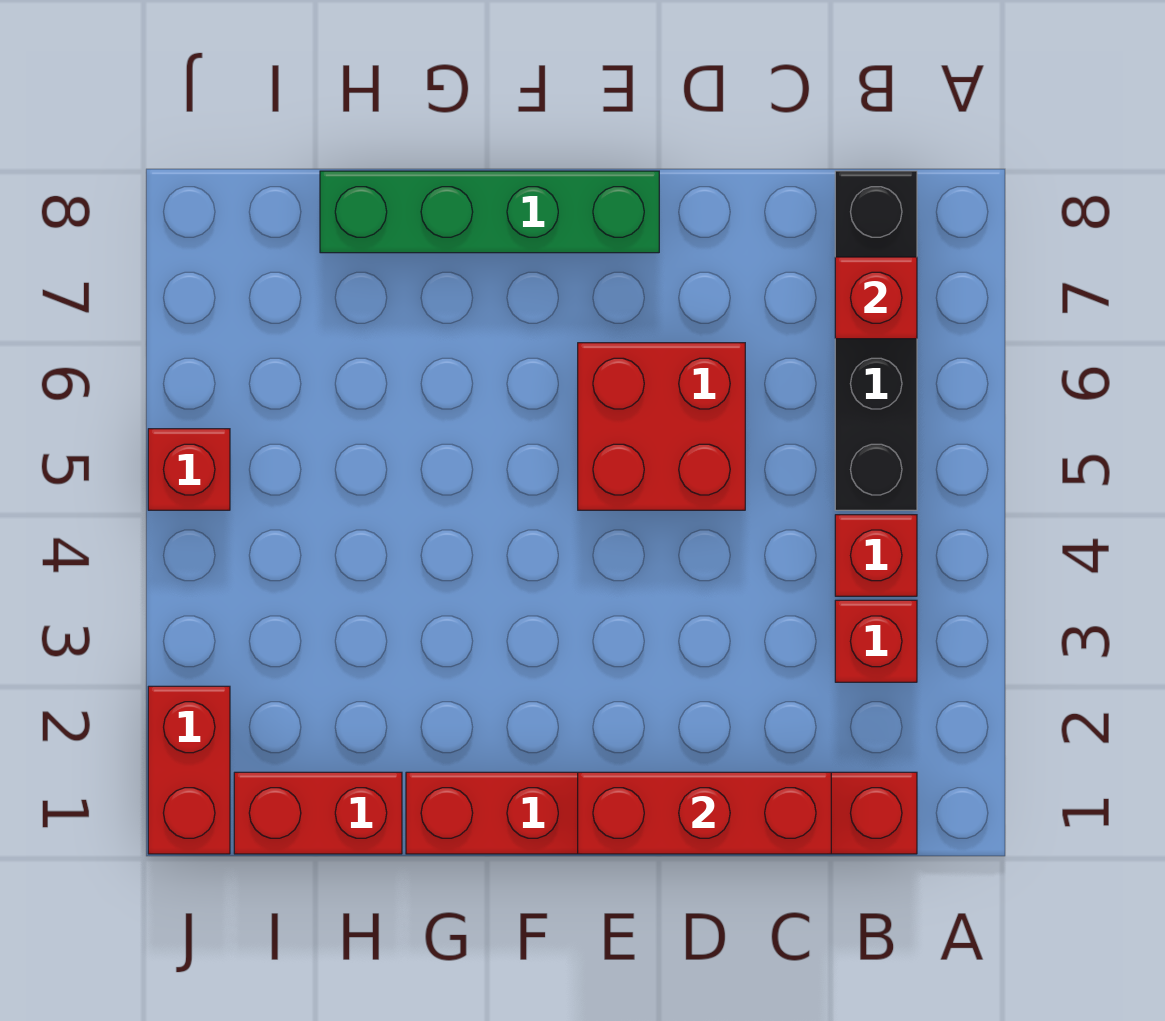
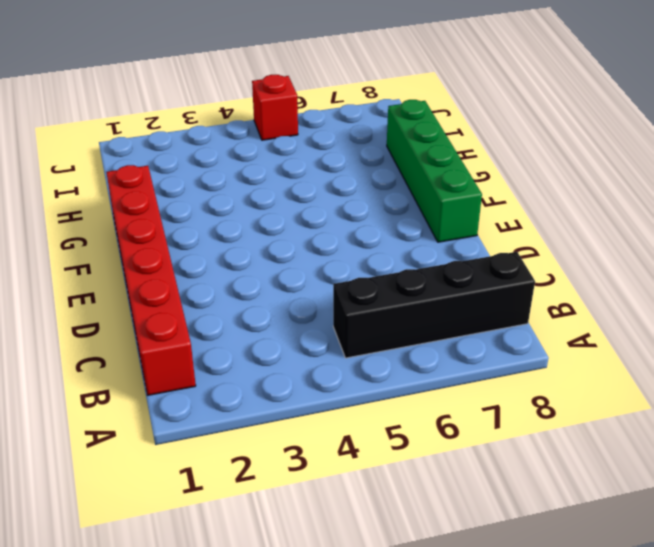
none -> red brick B3 level 1
none -> red brick B4 level 1

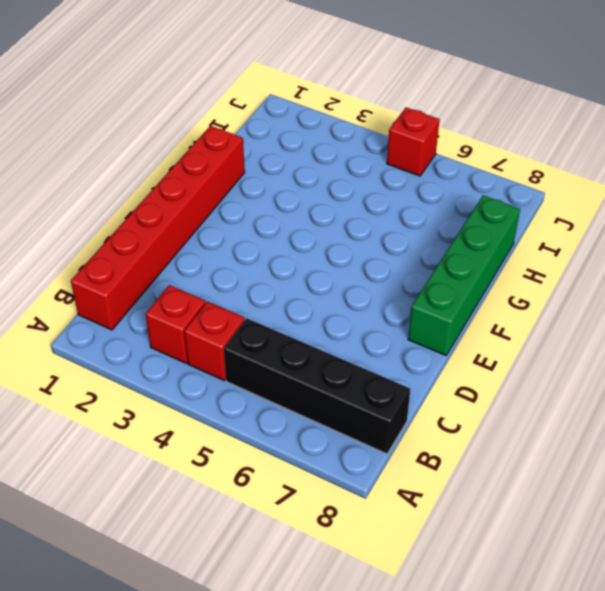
none -> red brick D5:E6 level 1
none -> red brick H1:I1 level 1

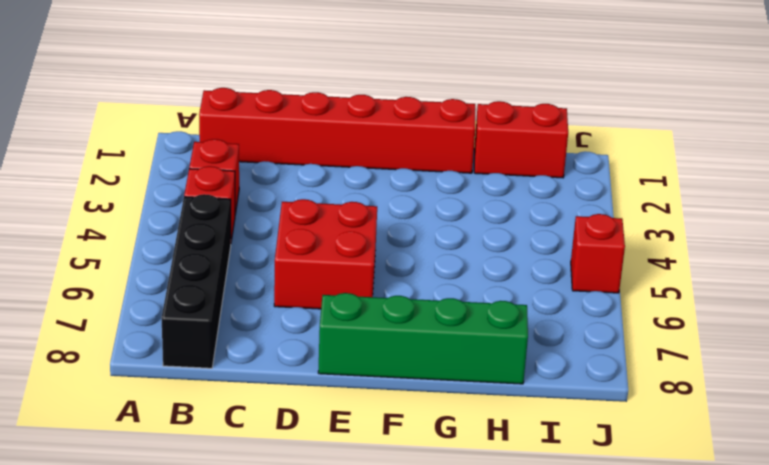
none -> red brick J1:J2 level 1
none -> red brick B7 level 2

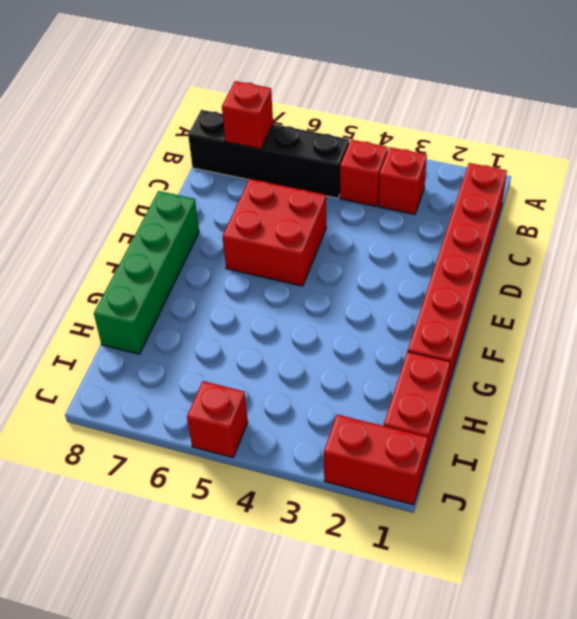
none -> red brick C1:E1 level 2

